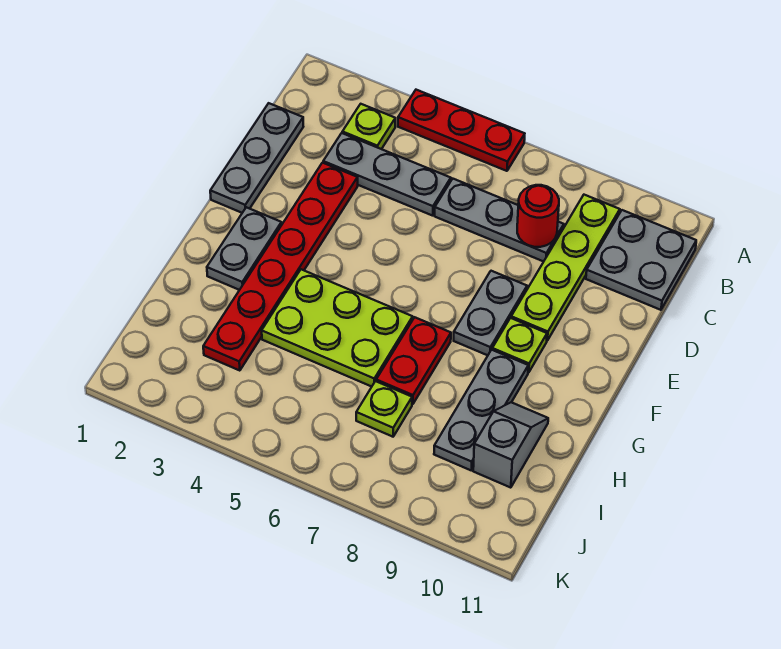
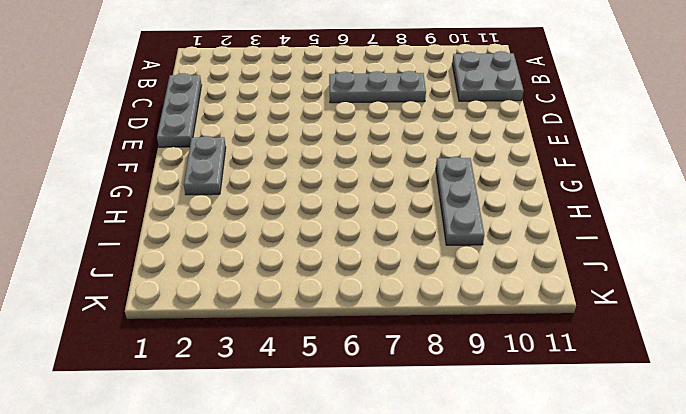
none -> red plate A4:A6 level 1
none -> lime plate B3 level 1
none -> lime plate B9:E9 level 1

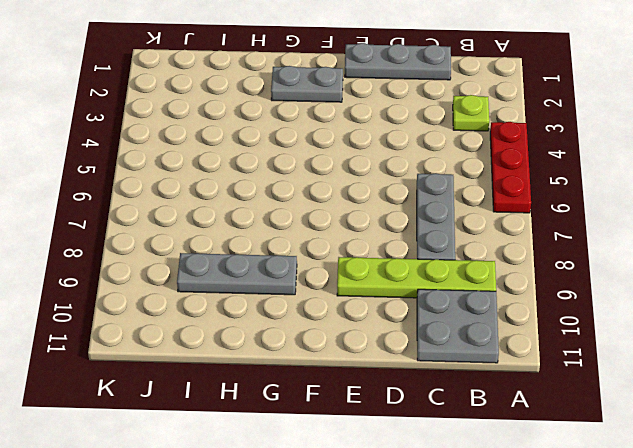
none -> grey plate C3:C5 level 1
none -> red plate D3:I3 level 1
none -> grey plate E8:F8 level 1

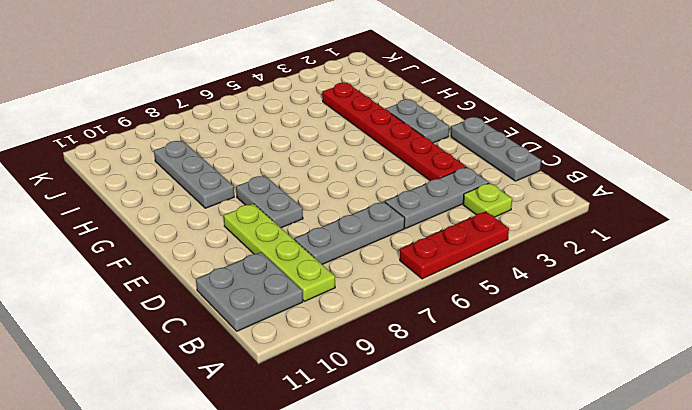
none -> lime plate F9 level 1
none -> lime plate G4:H6 level 1
none -> red plate G7:H7 level 1

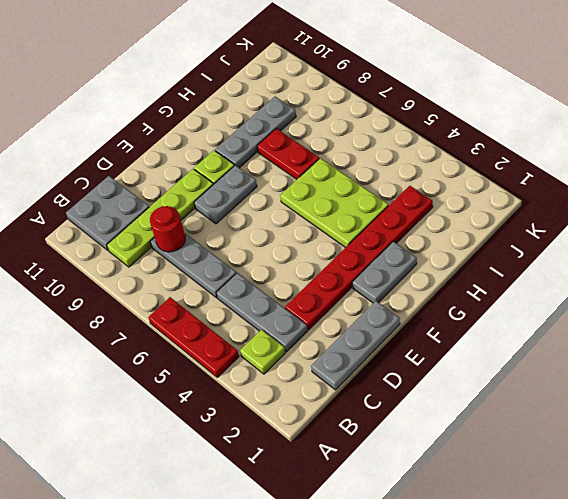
red plate H7:H8 level 1 -> red plate G7:H7 level 1
none -> grey slope H10:I10 level 1 top I
none -> lime plate I7 level 1

